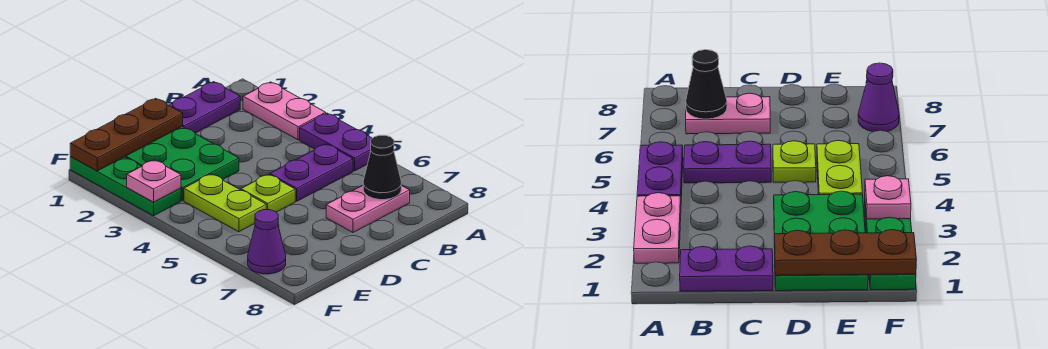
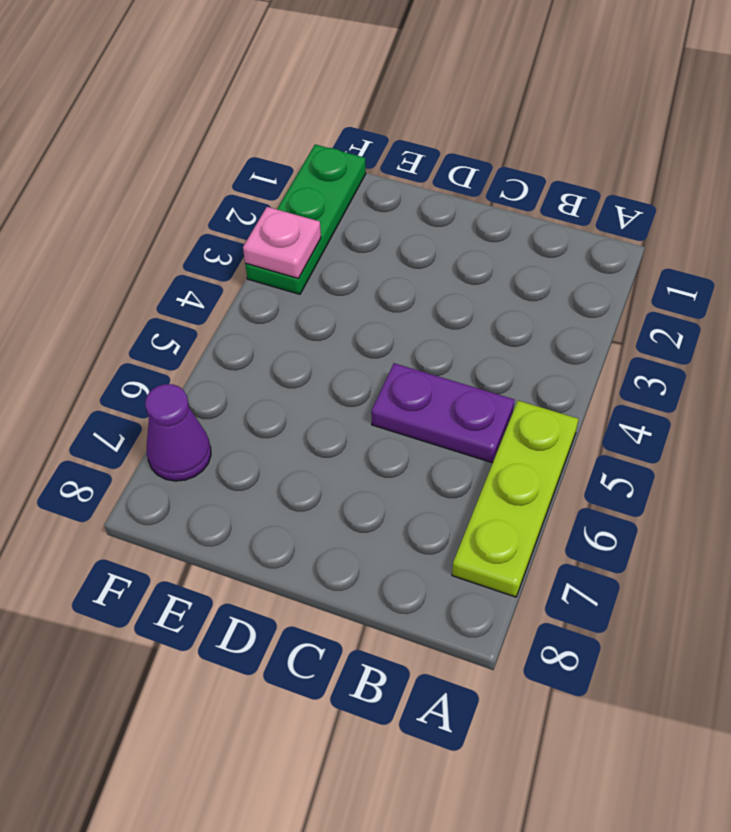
lime plate A5:A7 level 1 -> purple plate A4:A5 level 1
none -> pink plate A2:A3 level 1
none -> purple plate B1:C1 level 1
none -> pink plate B7:C7 level 1

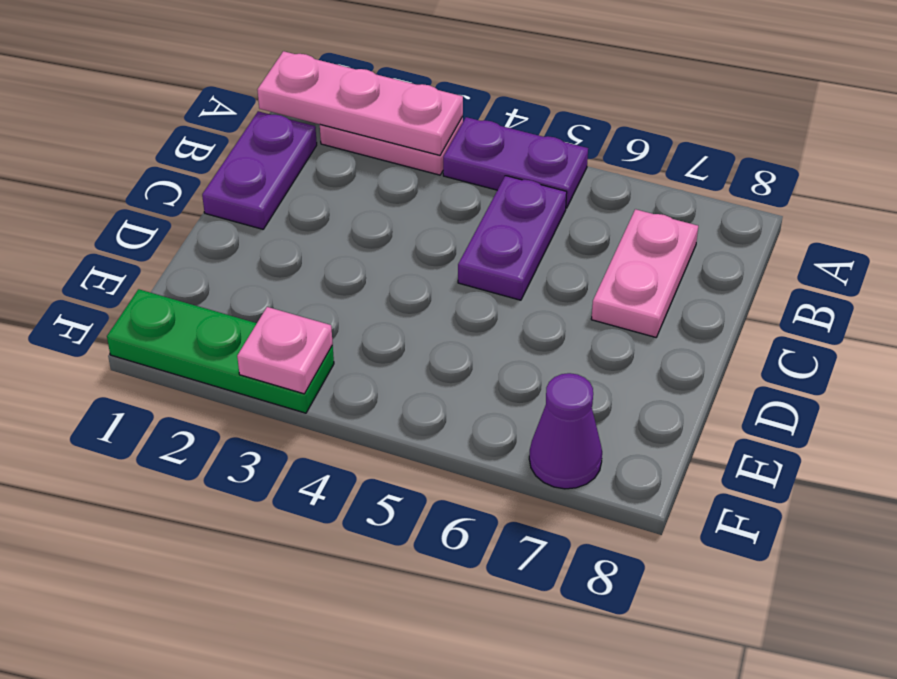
pink plate A1:A3 level 2 -> none
none -> green plate D1:E3 level 1
none -> lime plate D5 level 1
none -> lime plate E4:E5 level 1

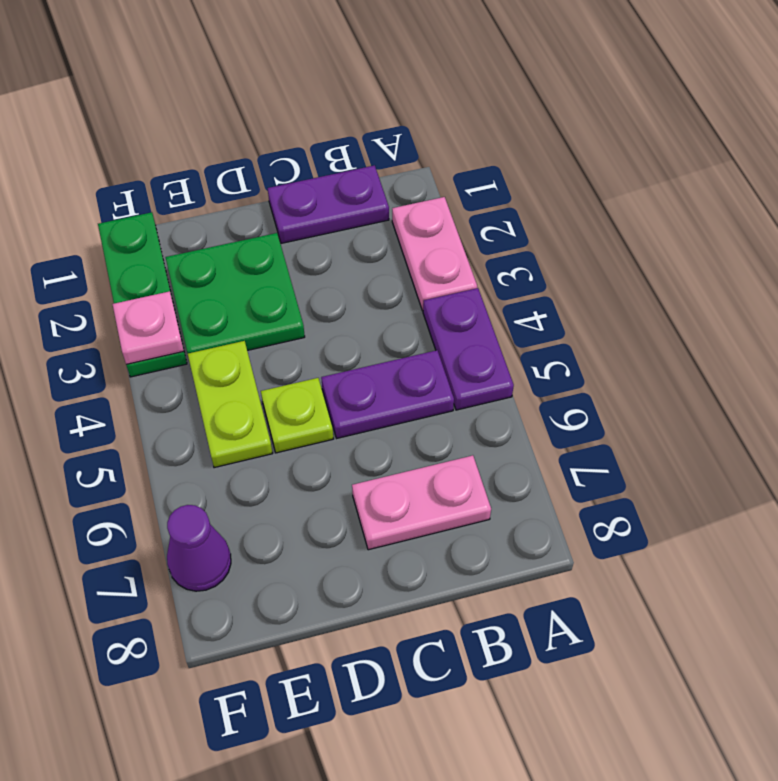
green plate D2:E3 level 1 -> green plate D1:E3 level 1
none -> black cone B7 level 2
none -> brown plate D1:F1 level 2

